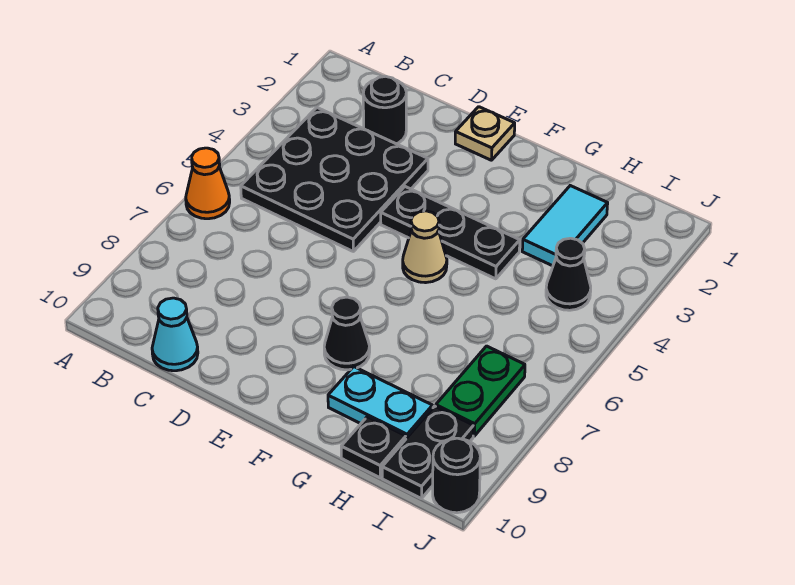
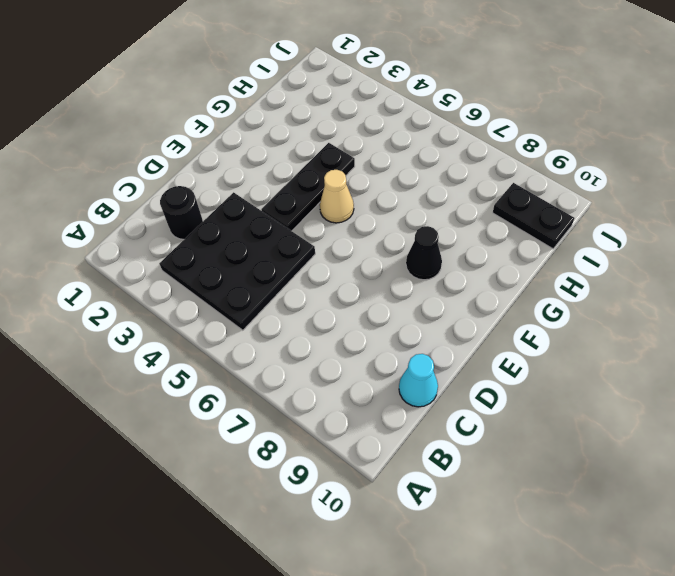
none -> orange cone A6 level 1
none -> tan plate E1 level 1
none -> cyan plate G9:H9 level 1

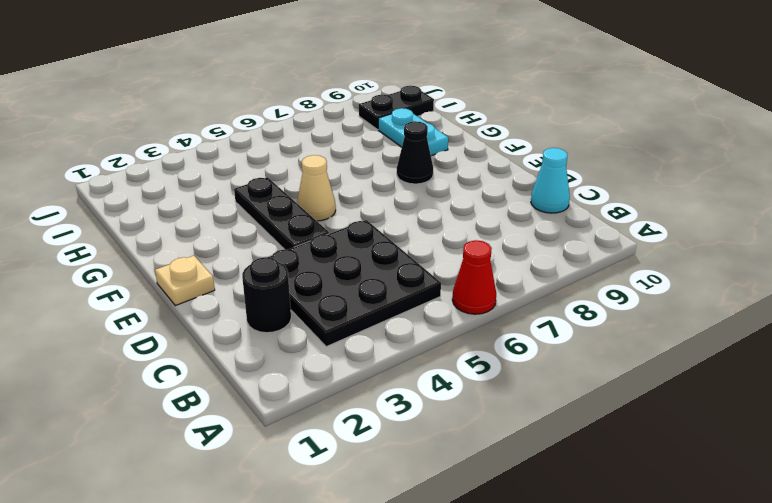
red cone A6 level 1 -> orange cone A6 level 1
none -> cyan tile H2:H3 level 1
none -> black plate H10 level 1
none -> black cone I4 level 1

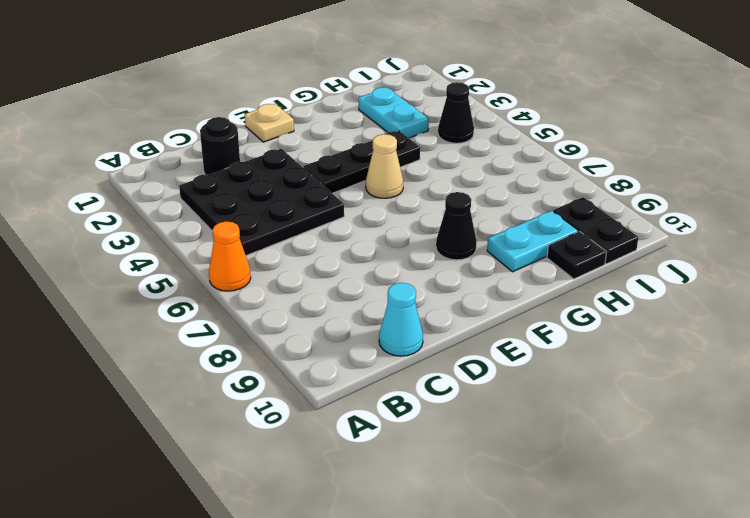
cyan plate H2:H3 level 1 -> cyan tile H2:H3 level 1
none -> green plate I7:I8 level 1
none -> black round brick J10 level 1

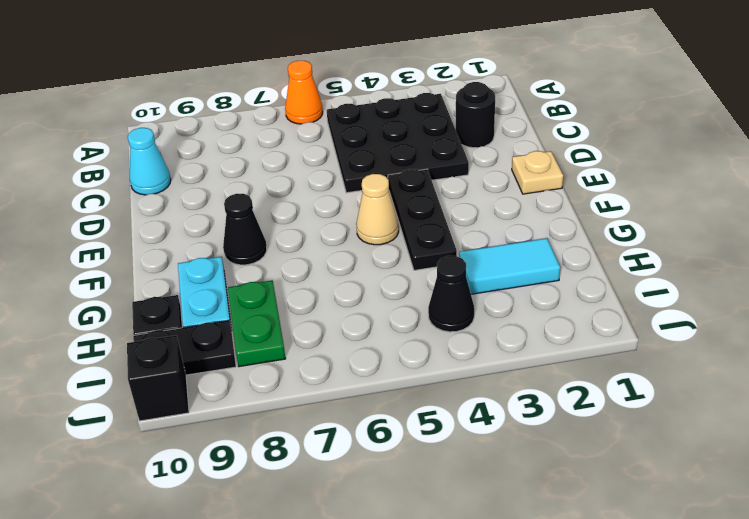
green plate H8:I8 level 1 -> green plate I7:I8 level 1
black brick J10 level 1 -> black round brick J10 level 1

